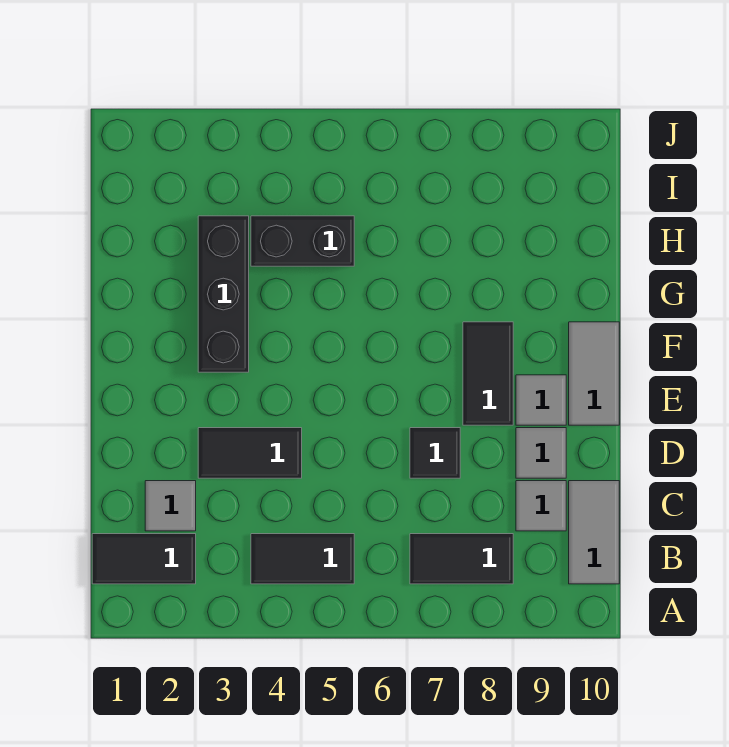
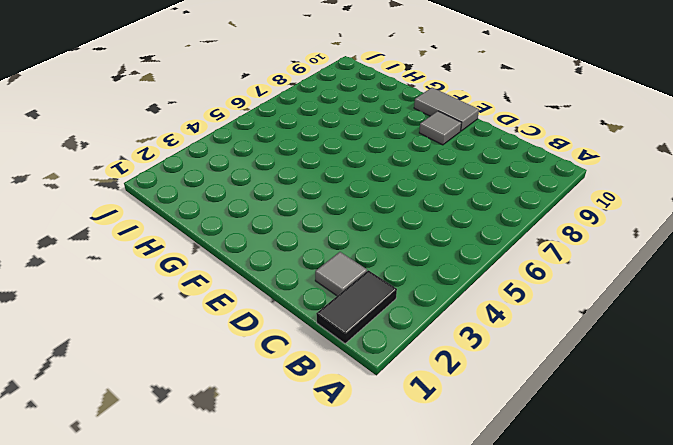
none -> black tile B4:B5 level 1
none -> black tile B7:B8 level 1
none -> grey tile B10:C10 level 1

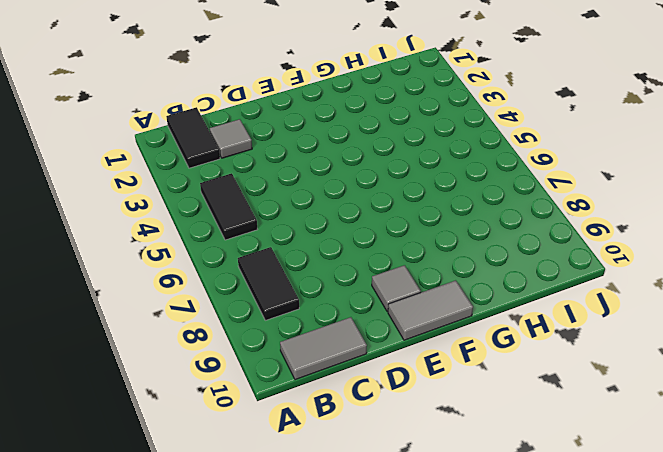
none -> grey tile C9 level 1
none -> black tile D3:D4 level 1
none -> black tile D7 level 1

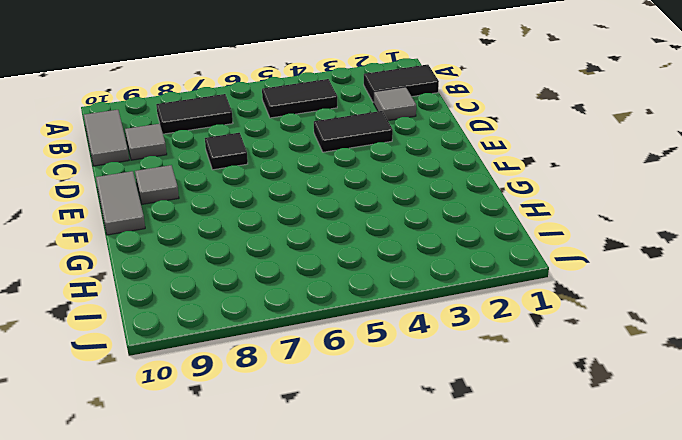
none -> grey tile D9 level 1
none -> black tile E8:F8 level 1
none -> black brick F3:H3 level 1

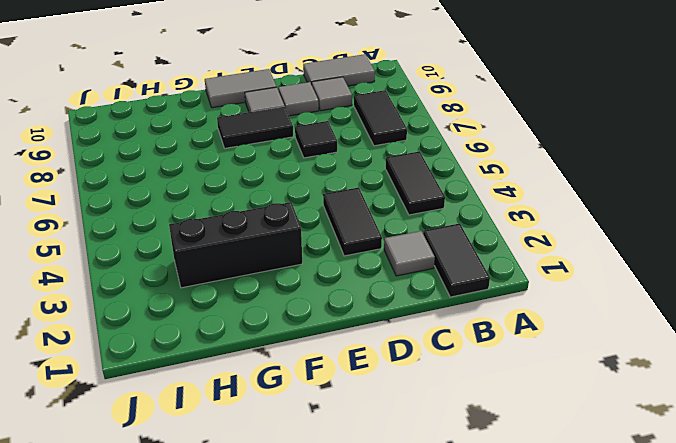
none -> black brick H4:H5 level 1

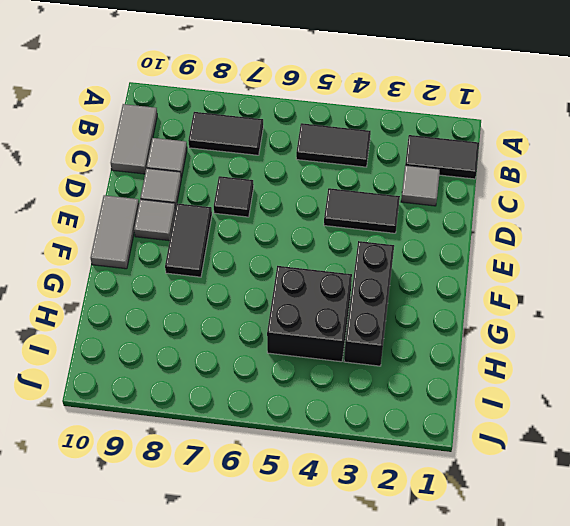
black brick G4:H5 level 1 -> black brick H4:H5 level 1

